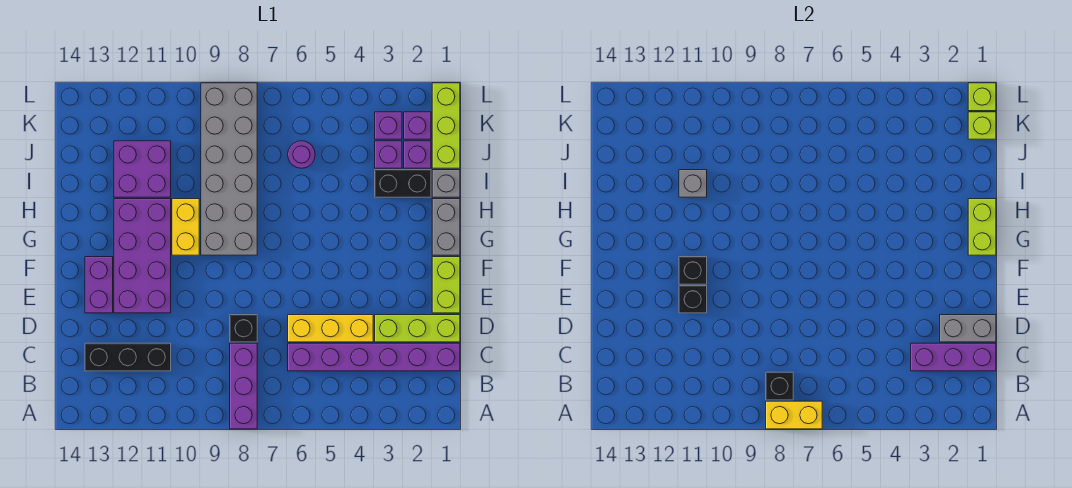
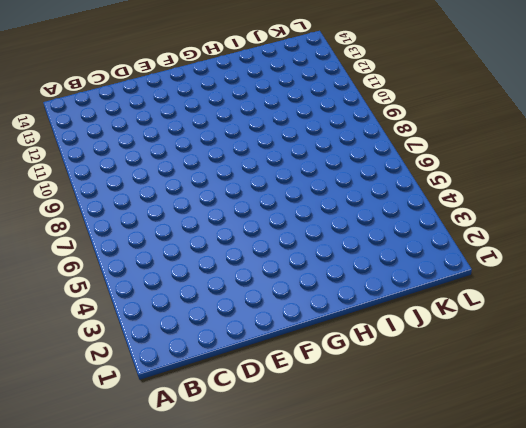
none -> purple brick A8:C8 level 1
none -> purple brick C1:C6 level 1
none -> black brick C11:C13 level 1
none -> lime brick D1:D3 level 1

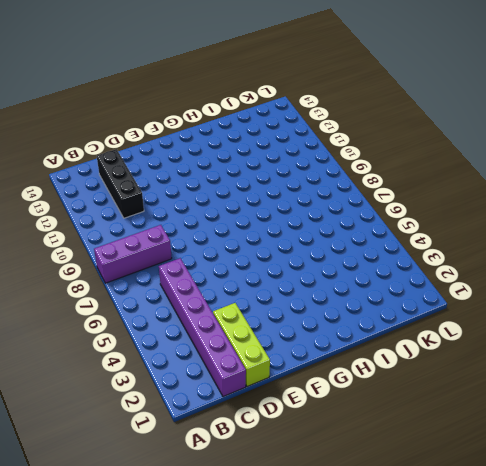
none -> yellow brick D4:D6 level 1
none -> black brick D8 level 1
none -> lime brick E1:F1 level 1
none -> purple brick E11:H12 level 1

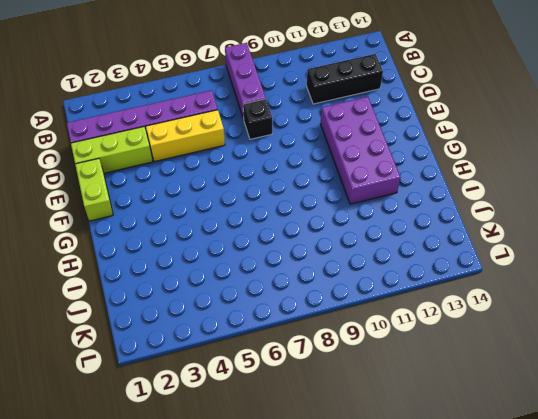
none -> purple brick E13:F13 level 1
none -> grey brick G1:H1 level 1
none -> grey brick G8:L9 level 1
none -> yellow brick G10:H10 level 1

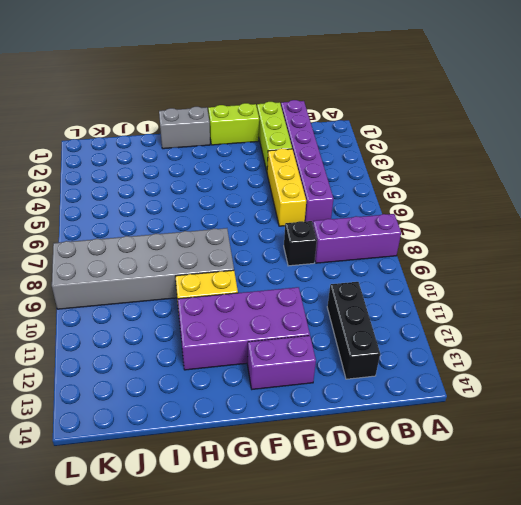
none -> grey brick I1 level 1
none -> black brick I2:I3 level 1
none -> purple brick I11:J12 level 1
none -> lime brick J1:L1 level 1

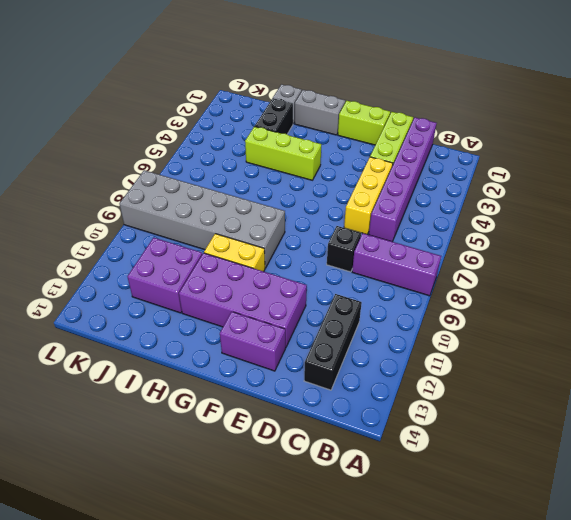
lime brick G4:I4 level 1 -> lime brick J1:L1 level 1
none -> purple brick J2 level 1
none -> purple brick J3 level 1
none -> purple round brick J6 level 1
none -> purple brick K2 level 1

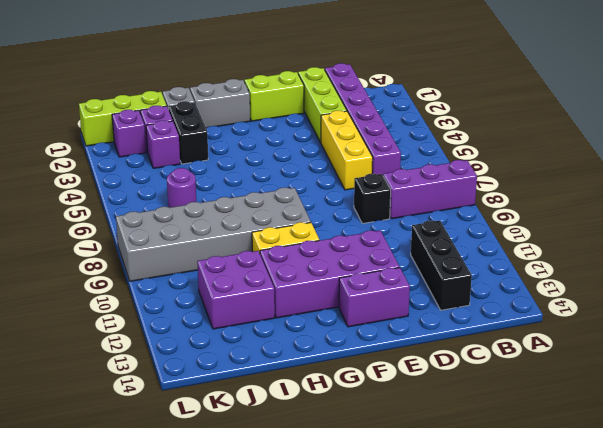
none -> purple brick K3 level 1
none -> yellow brick A7:A8 level 2
none -> black brick B8 level 2
none -> purple brick C1:C3 level 2

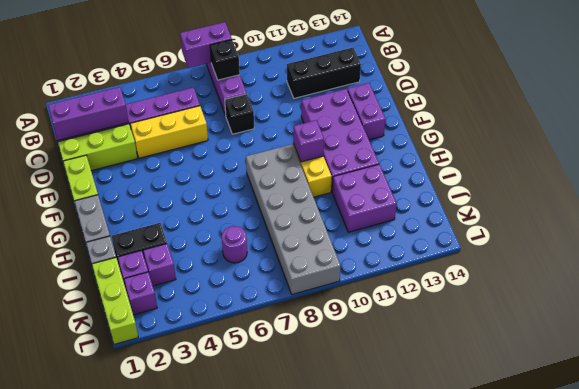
purple brick A7:A8 level 2 -> yellow brick A7:A8 level 2
purple brick G10 level 2 -> purple brick K3 level 1
none -> grey brick D1:D2 level 2
none -> black brick E11 level 2
none -> black brick F11 level 2
none -> lime brick G1:H1 level 2

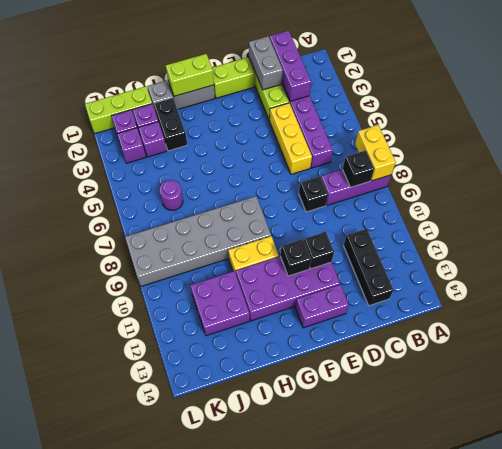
none -> grey brick I11 level 2
none -> lime brick K1 level 2
none -> lime brick L1 level 2

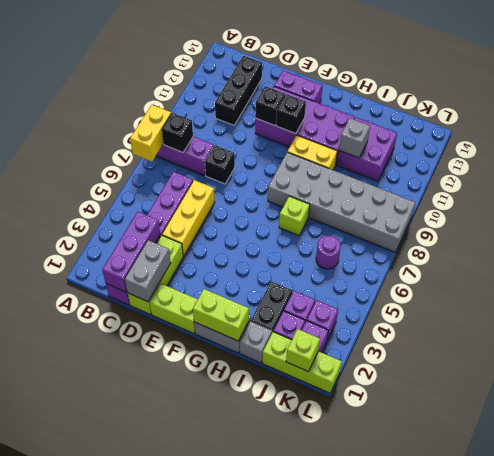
lime brick H7 level 1 -> lime brick L1 level 2

